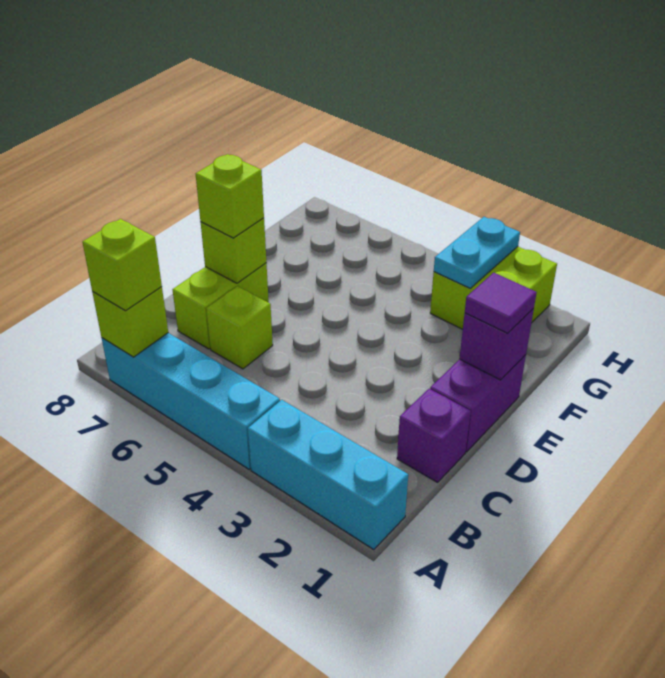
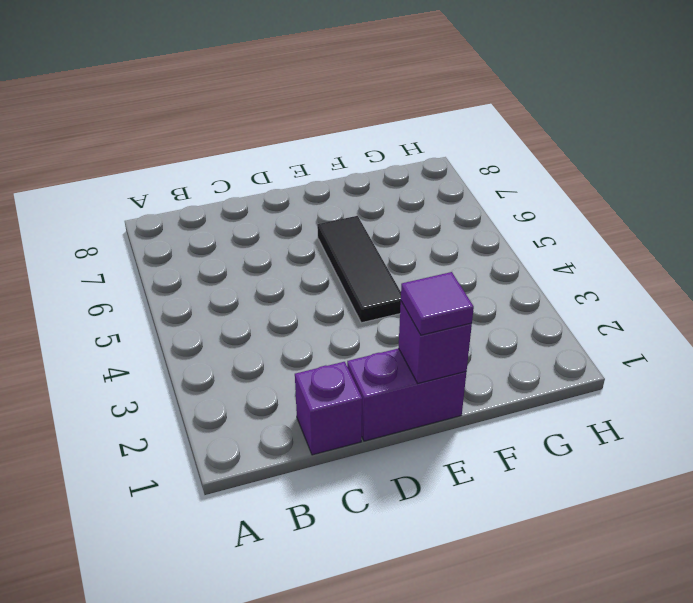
black tile E4:E6 level 1 -> none
none -> cyan brick A1:A3 level 1
none -> cyan brick A4:A7 level 1
none -> lime brick C6 level 1

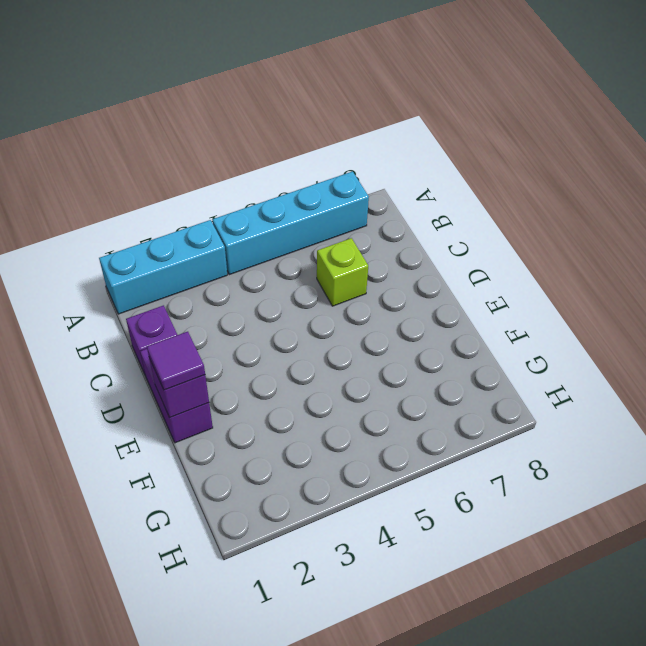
none -> lime brick C7:D7 level 1
none -> lime brick G2:H3 level 1
none -> lime brick A7 level 2

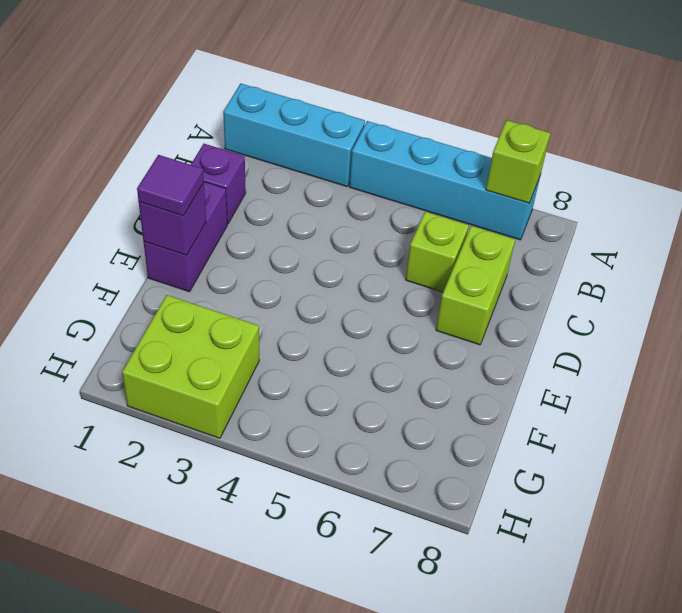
none -> lime brick D7 level 2
none -> cyan plate G3:H3 level 2
none -> lime brick A7 level 3

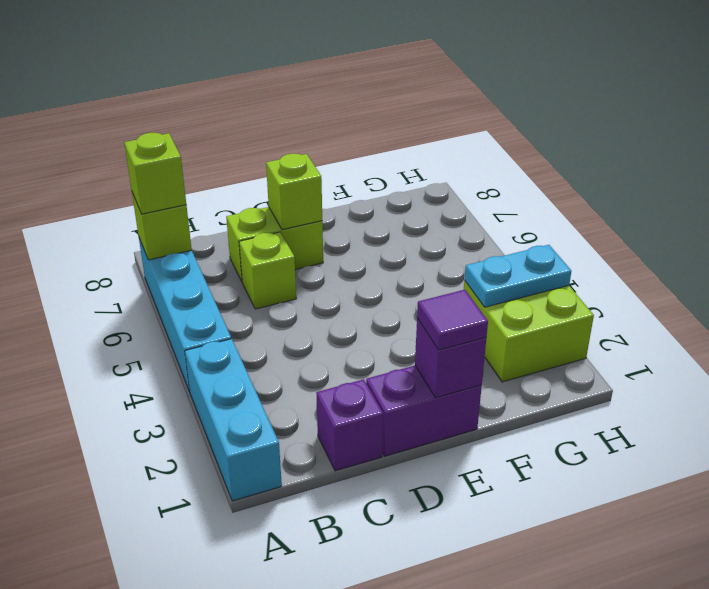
none -> lime brick D7 level 3

